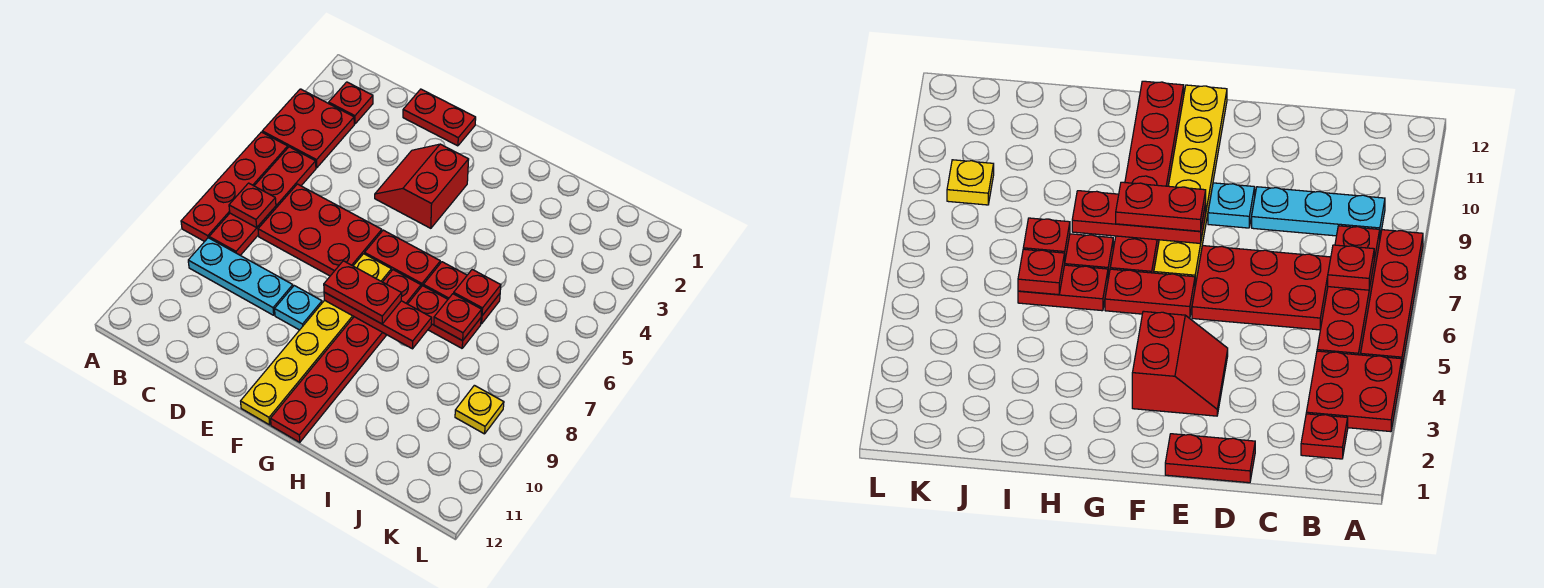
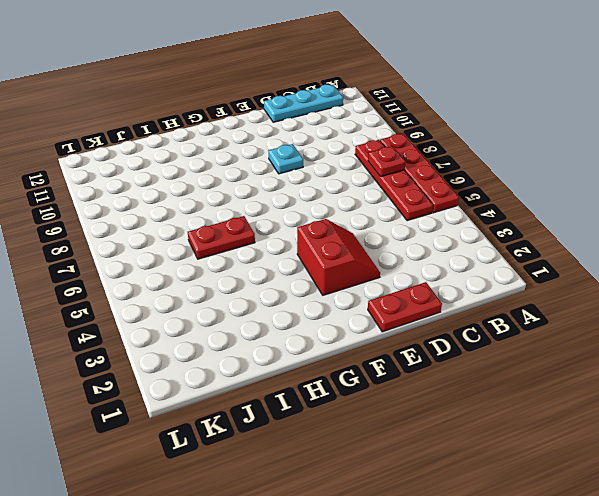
cyan plate B12:D12 level 1 -> cyan plate B9:D9 level 1
none -> red plate A3:B4 level 1
none -> red plate B2 level 1
none -> red plate C6:E7 level 1

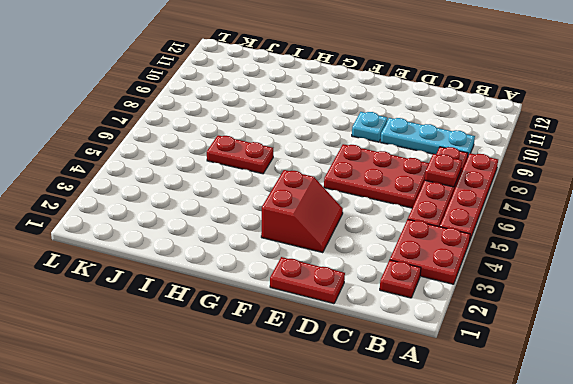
none -> red plate F6:G6 level 1
none -> yellow plate F7:F12 level 1
none -> red plate G7:G12 level 1

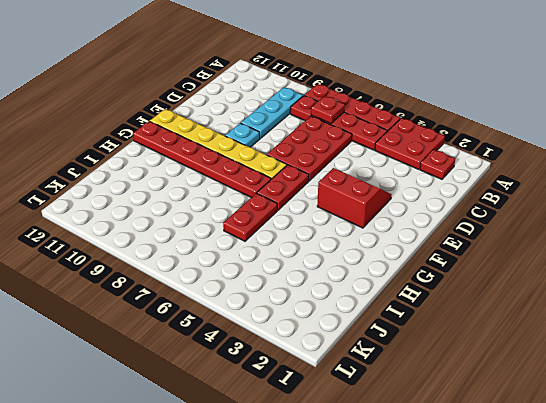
none -> red plate D1:E1 level 1
none -> red plate H7:I7 level 1
none -> yellow plate K9 level 1

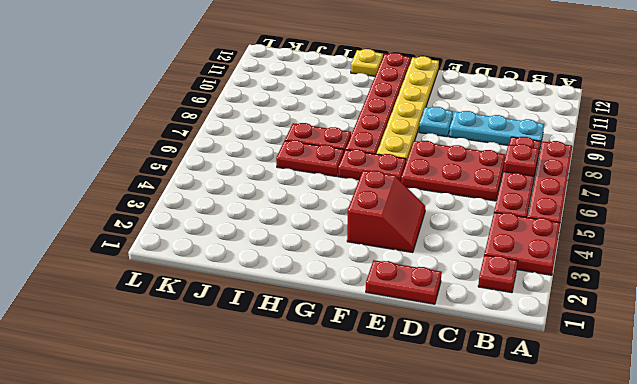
yellow plate H12 level 1 -> yellow plate K9 level 1
none -> red plate F8:H8 level 2
none -> red plate I6 level 2
none -> red plate I7 level 2

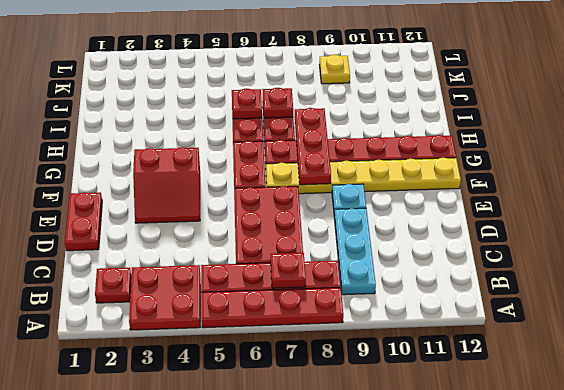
none -> red plate F8:G8 level 3

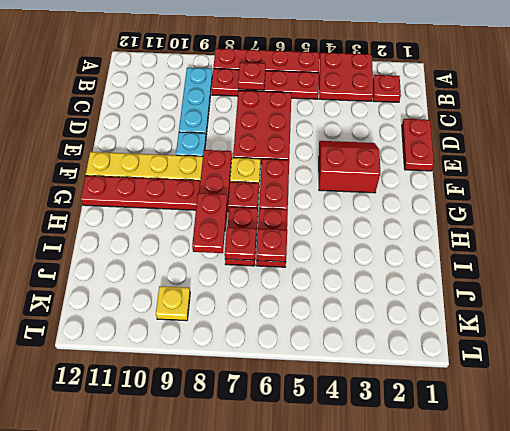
red plate H8:I8 level 3 -> red plate F8:G8 level 3

